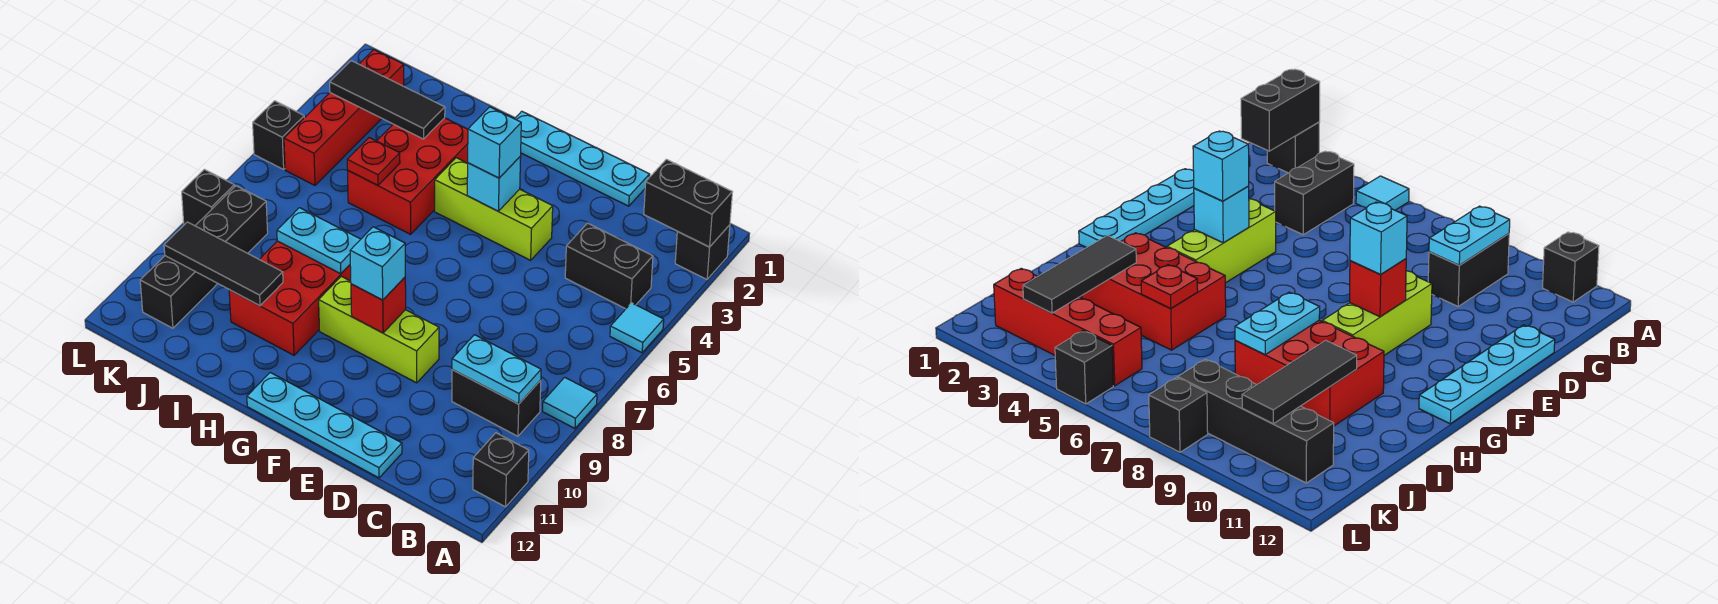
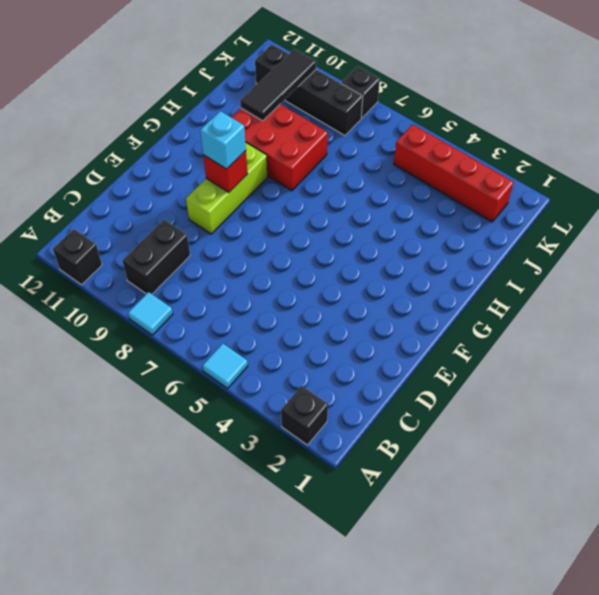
none -> black brick B4:C4 level 1
none -> cyan plate D1:G1 level 1
none -> cyan plate D12:G12 level 1

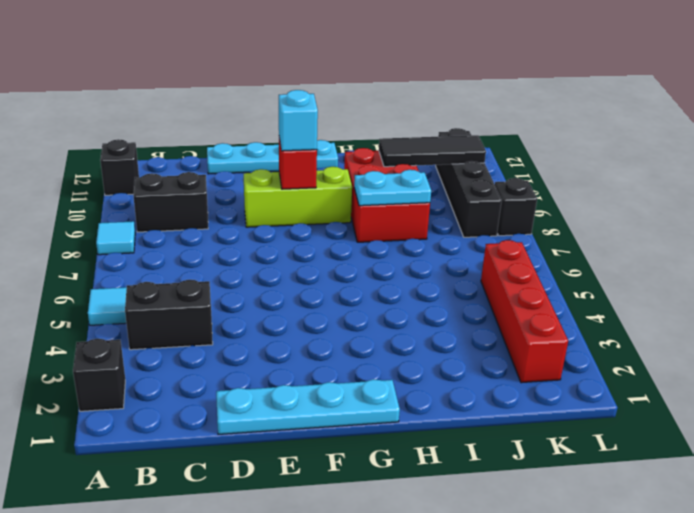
none -> lime brick E4:G4 level 1
none -> red brick H3:I5 level 1
none -> black brick L5 level 1

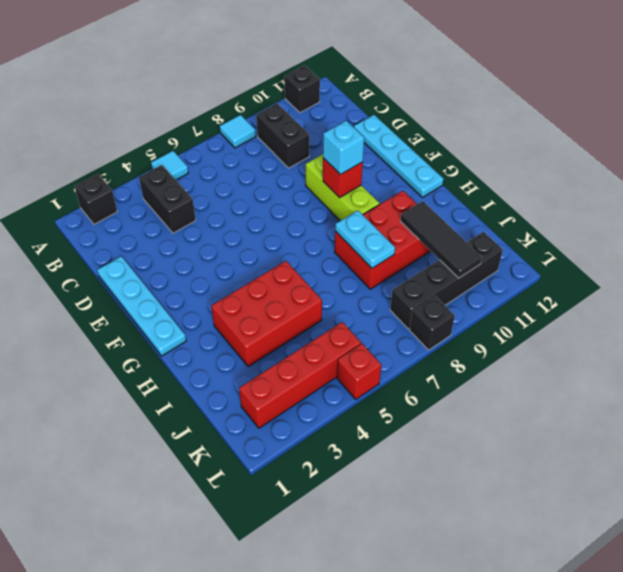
red brick L5 level 1 -> black brick L5 level 1
none -> lime brick E4:G4 level 1
none -> black brick A2:B2 level 2
none -> cyan plate B9:C9 level 2

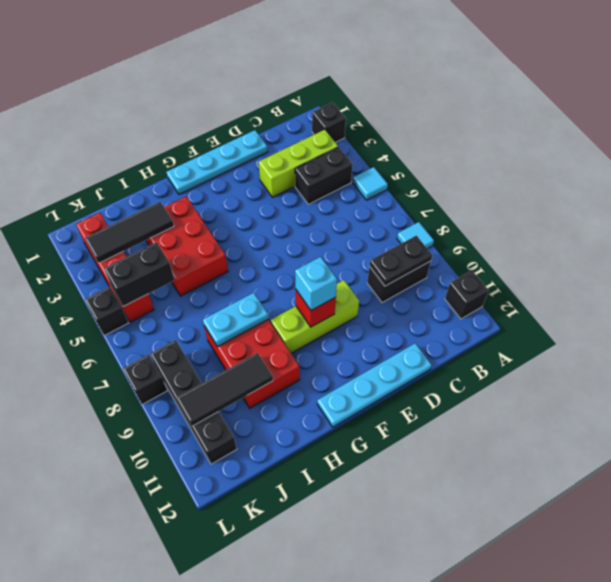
lime brick B3:D3 level 1 -> lime brick E4:G4 level 1
black plate B9:C9 level 2 -> cyan plate B9:C9 level 2
black brick J5:K5 level 2 -> black brick A2:B2 level 2
none -> cyan brick F4 level 2
none -> red plate I5 level 2
none -> cyan brick F4 level 3

